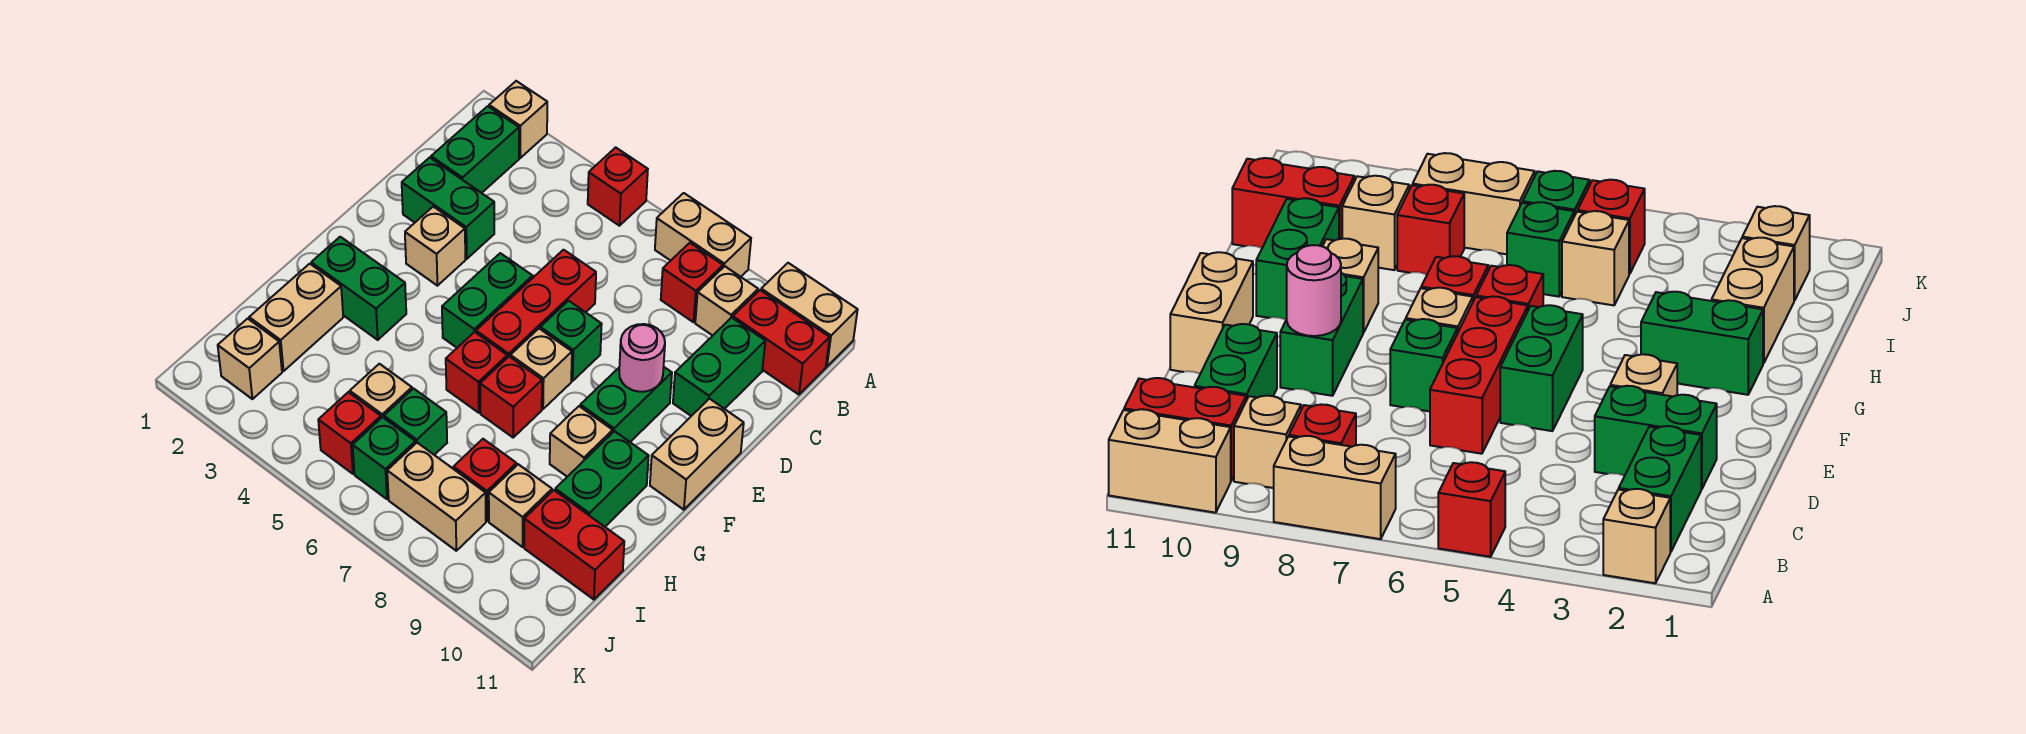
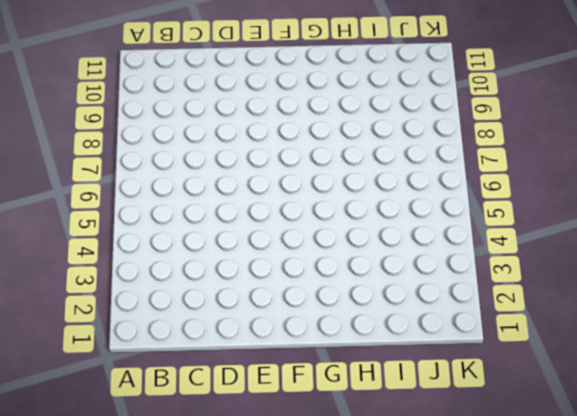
none -> tan brick A2 level 1
none -> red brick A5 level 1
none -> tan brick A7:A8 level 1
none -> tan brick A10:A11 level 1

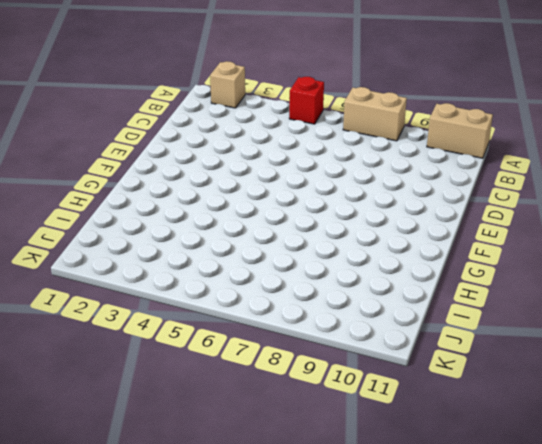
none -> green brick B2:C2 level 1
none -> red brick B8 level 1
none -> tan brick B9 level 1
none -> red brick B10:B11 level 1

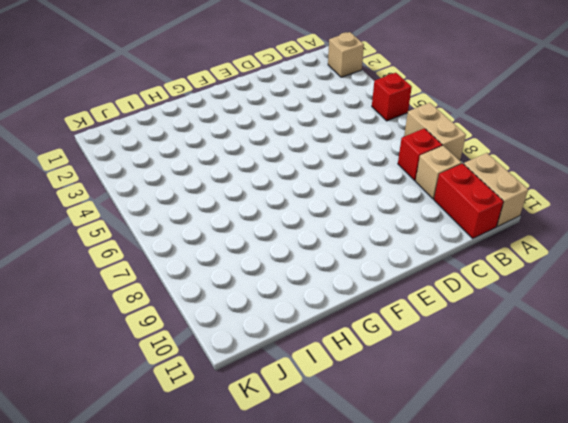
none -> green brick B2:C2 level 1
none -> green brick C10:D10 level 1
none -> green brick D2:D3 level 1
none -> red brick D6:F6 level 1

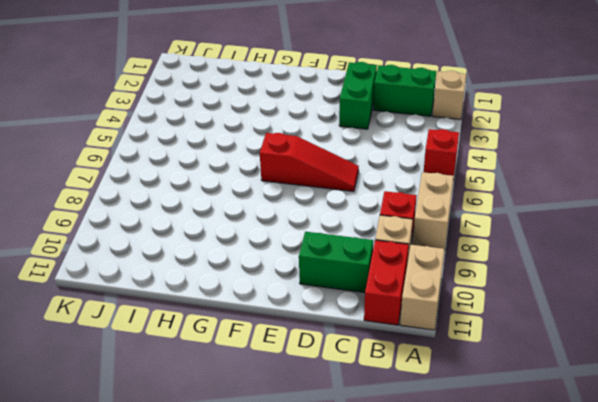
red slope D6:F6 level 1 top F -> red brick D6:F6 level 1
none -> tan brick E3 level 1
none -> green brick E5:F5 level 1
none -> green brick E7 level 1
none -> green brick E9:F9 level 1

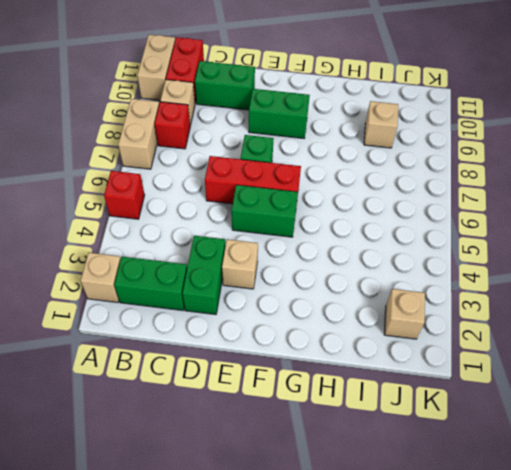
none -> tan brick E11:F11 level 1
none -> tan brick F7 level 1
none -> green brick G2:G3 level 1
none -> red brick G6 level 1

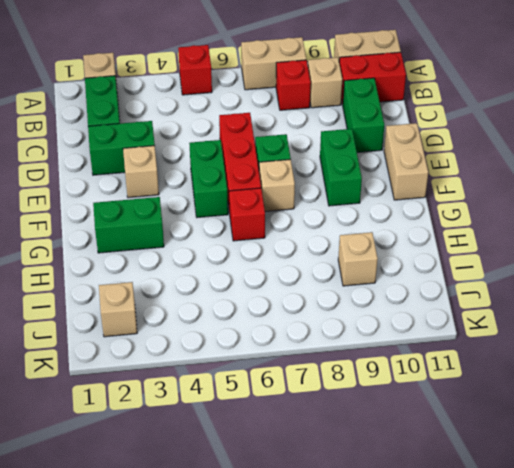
none -> red brick G7 level 1
none -> tan brick G9 level 1
none -> green brick G10:H10 level 1
none -> tan brick H2:I2 level 1

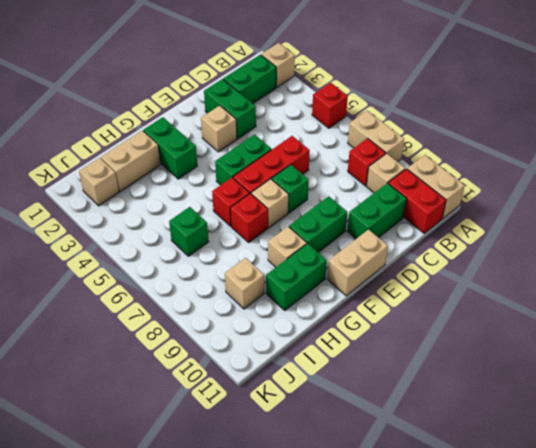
none -> tan brick I5 level 1
none -> red brick I8 level 1
none -> red brick I10:I11 level 1
none -> red brick J5 level 1

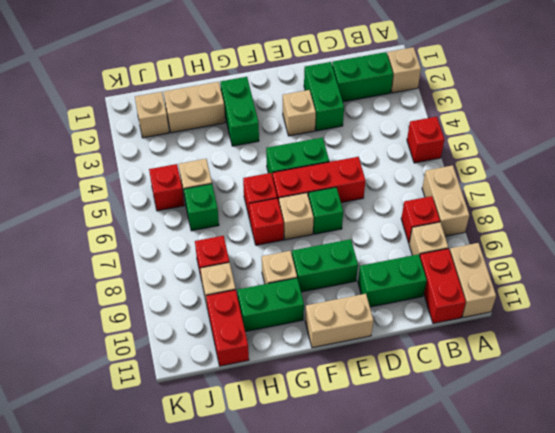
none -> green brick J6 level 1
none -> tan brick J7:J8 level 1
none -> pink round brick E9 level 2

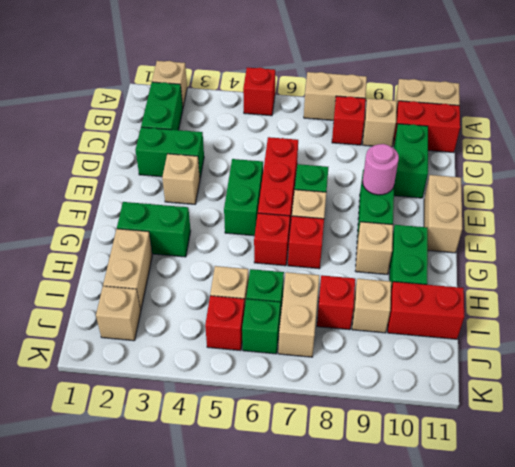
tan brick I7:J7 level 1 -> tan brick J7:J8 level 1

